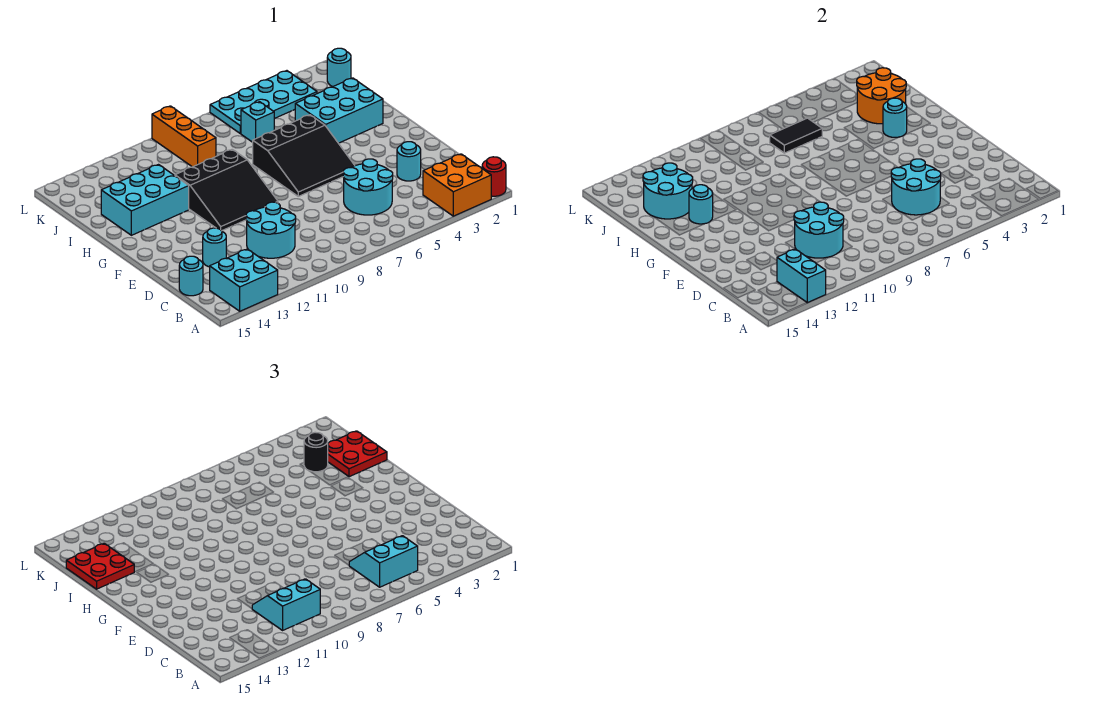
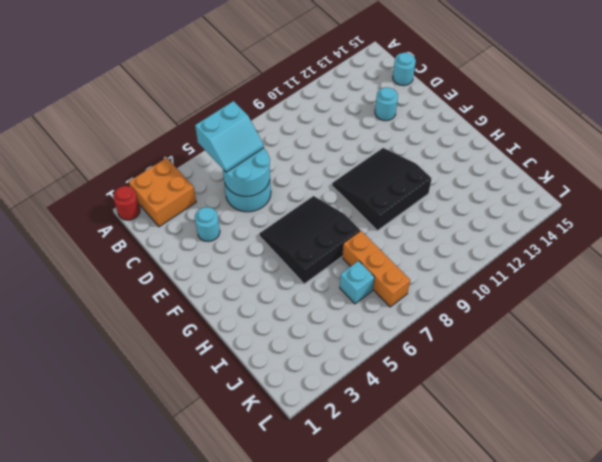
orange brick I7:K7 level 1 -> orange brick J9:L9 level 1
none -> cyan brick A13:B14 level 1
none -> cyan round brick C10:D11 level 1
none -> cyan brick H2:I4 level 1

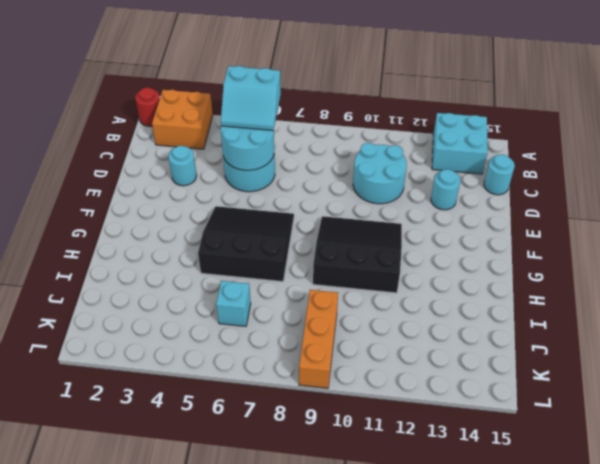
none -> cyan brick H2:I4 level 1
none -> cyan brick H12:I14 level 1
none -> cyan round brick K1 level 1

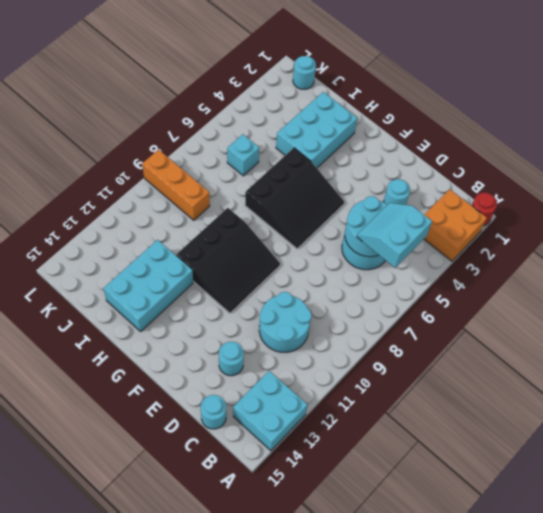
none -> cyan plate K3:L6 level 1
none -> cyan brick A13:B13 level 2
none -> cyan round brick C10:D11 level 2

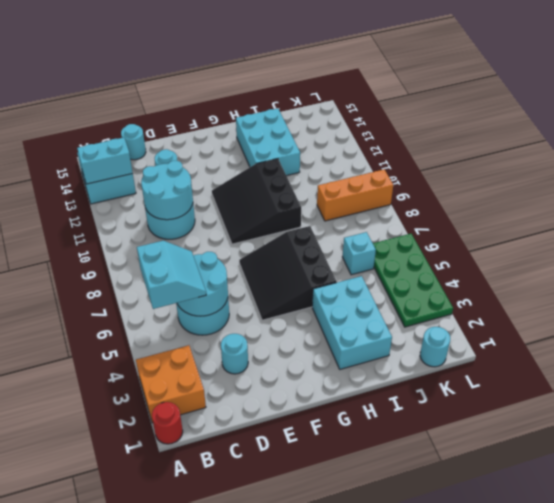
green plate K3:L6 level 1 -> cyan plate K3:L6 level 1
none -> cyan round brick H3 level 2
none -> cyan round brick H13 level 2
none -> orange round brick I2:J3 level 2

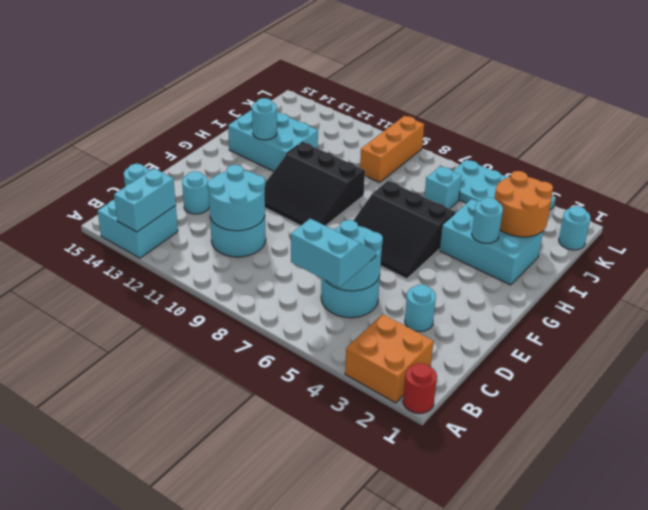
none -> cyan round brick I13:J14 level 2
none -> black tile J6:J7 level 2
none -> cyan slope B10:C11 level 3 top B

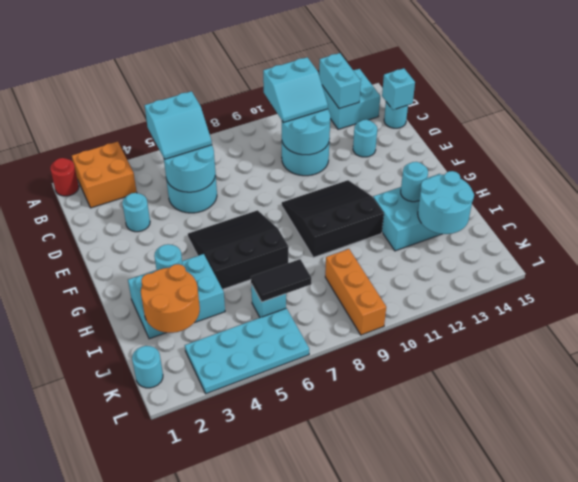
cyan brick C15 level 2 -> none
none -> red plate I1:J2 level 3
none -> red plate I14:J15 level 3
none -> black round brick J3 level 3

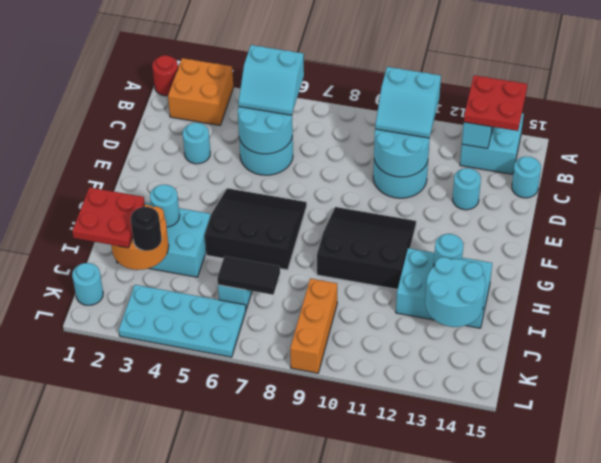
red plate A13:B14 level 3 -> red plate I14:J15 level 3

